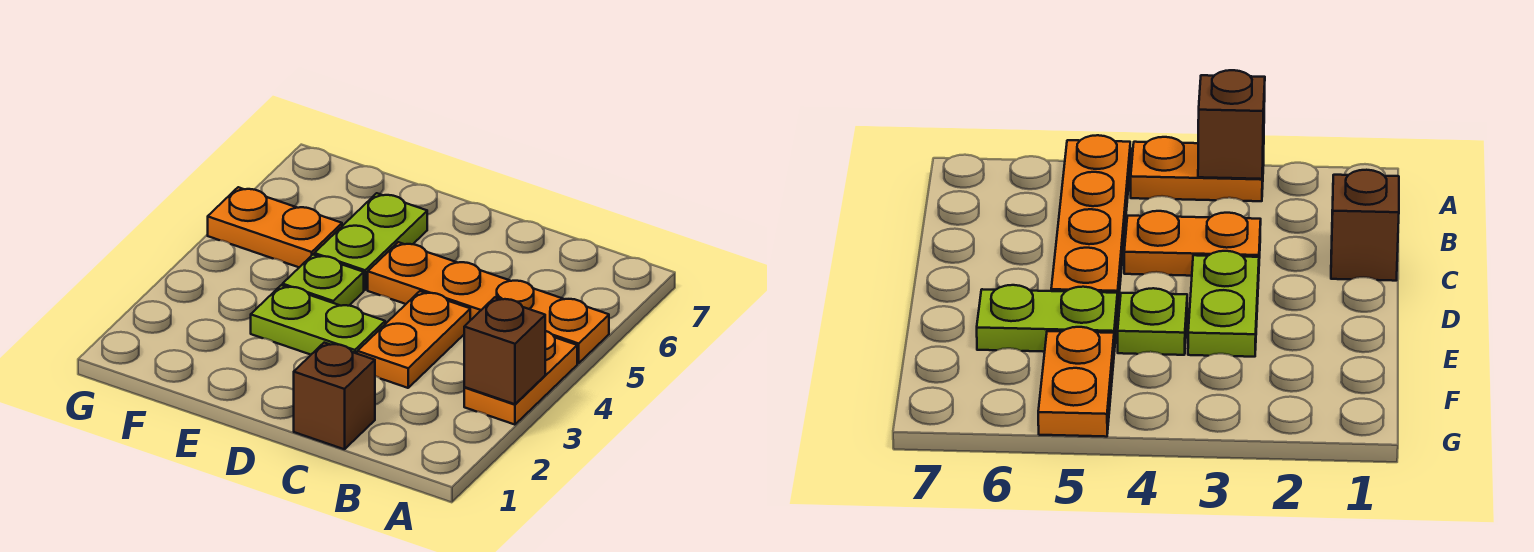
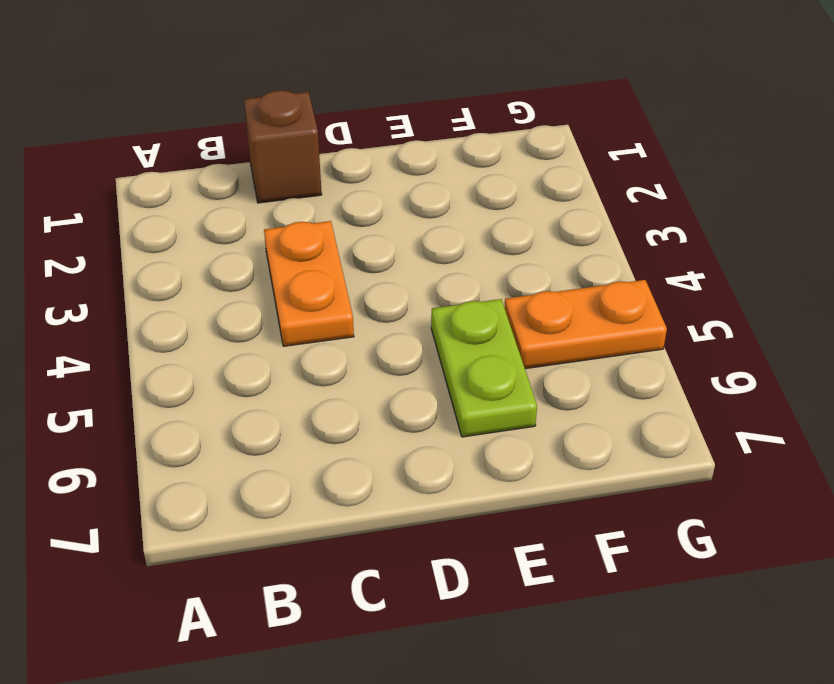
none -> orange plate A3:A4 level 1
none -> orange plate A5:D5 level 1

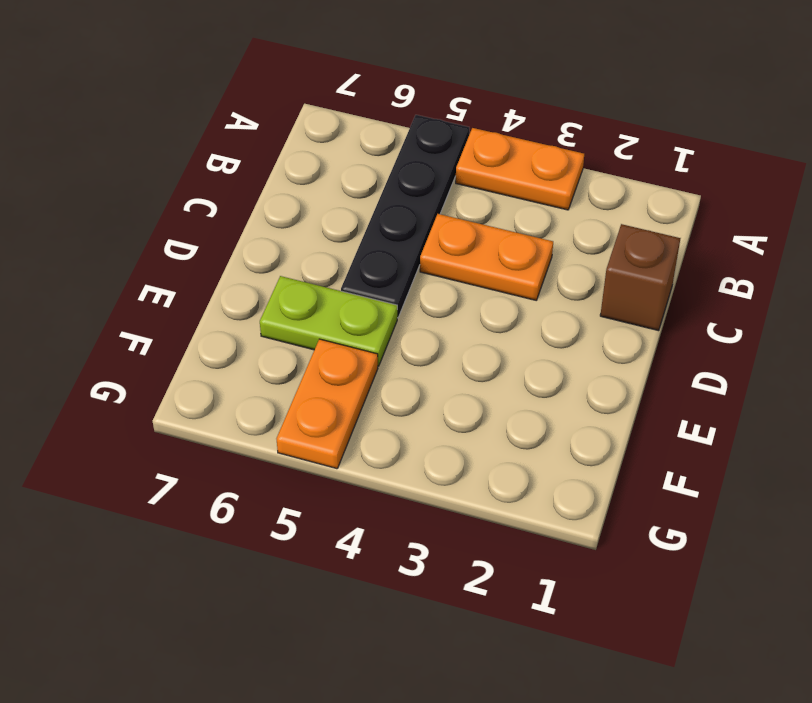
black plate A5:D5 level 1 -> orange plate A5:D5 level 1
none -> lime plate D3:E3 level 1
none -> lime plate E4 level 1

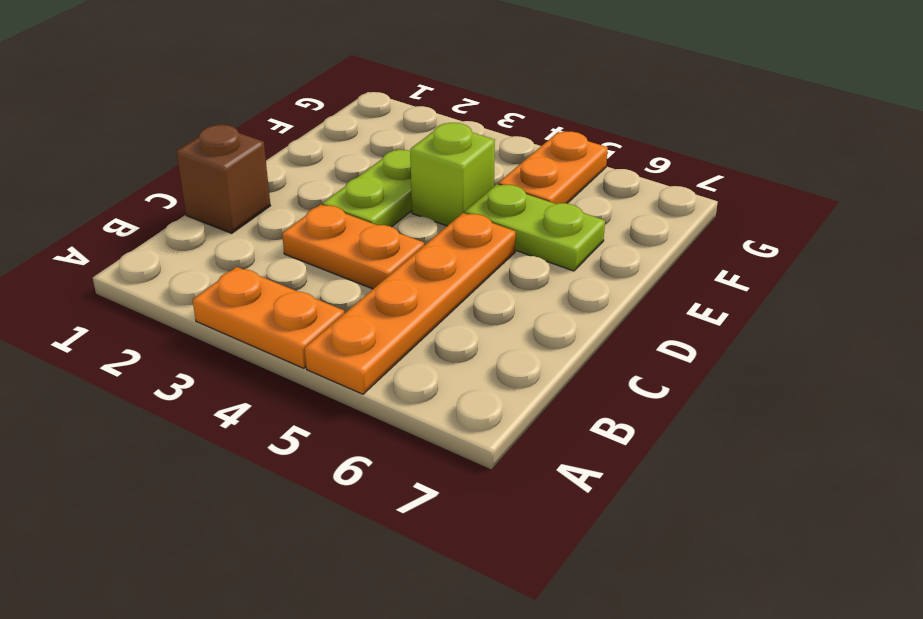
lime brick E4 level 1 -> lime plate E4 level 1
none -> brown brick A3 level 2

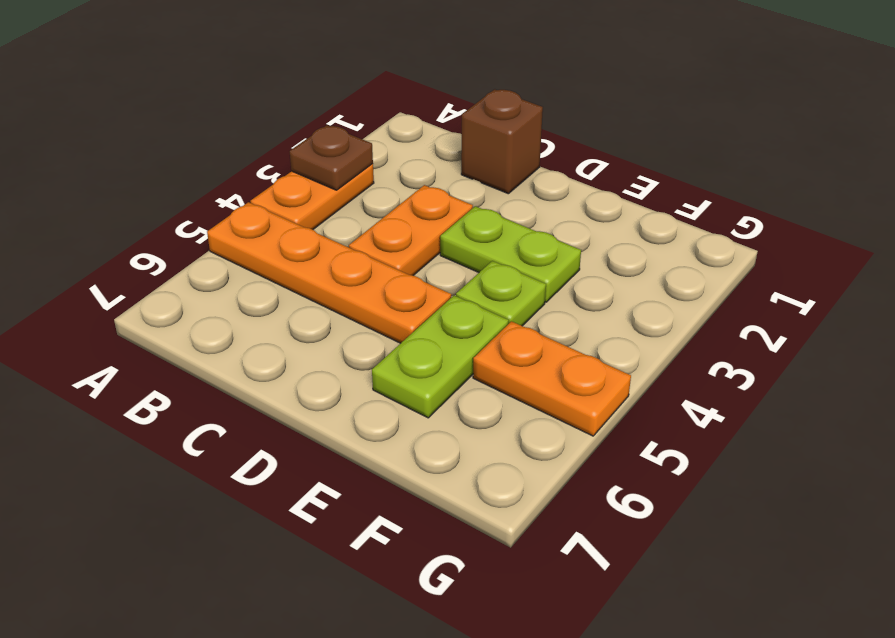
brown plate A3 level 2 -> brown brick A3 level 2

